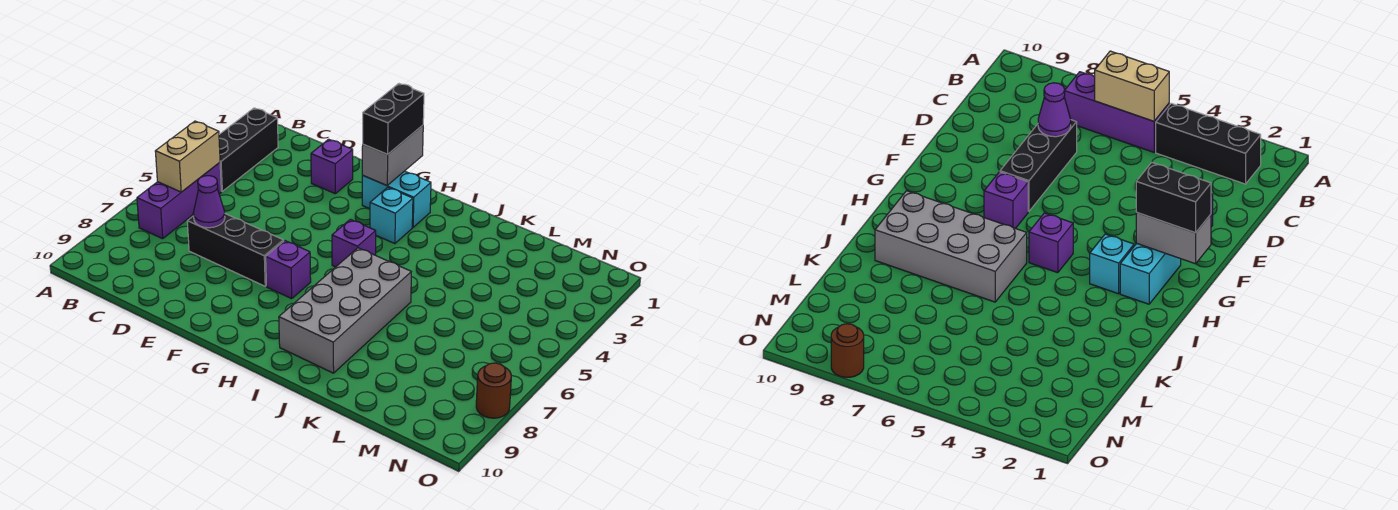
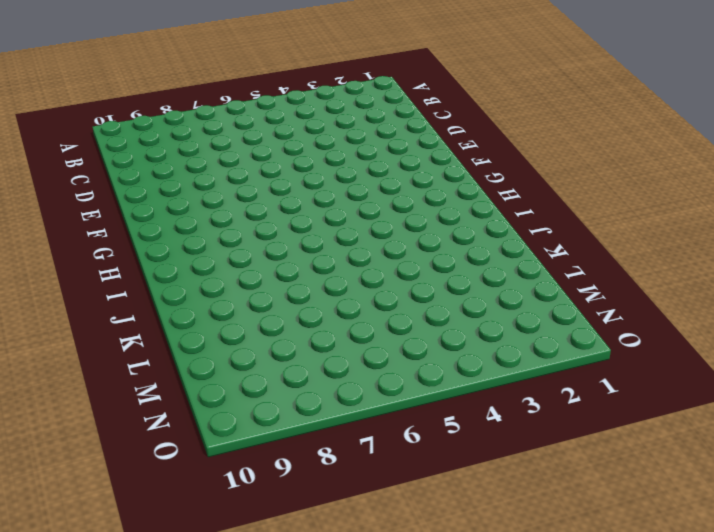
none -> black brick B2:B4 level 1
none -> purple brick B5:B7 level 1
none -> black brick D7:F7 level 1

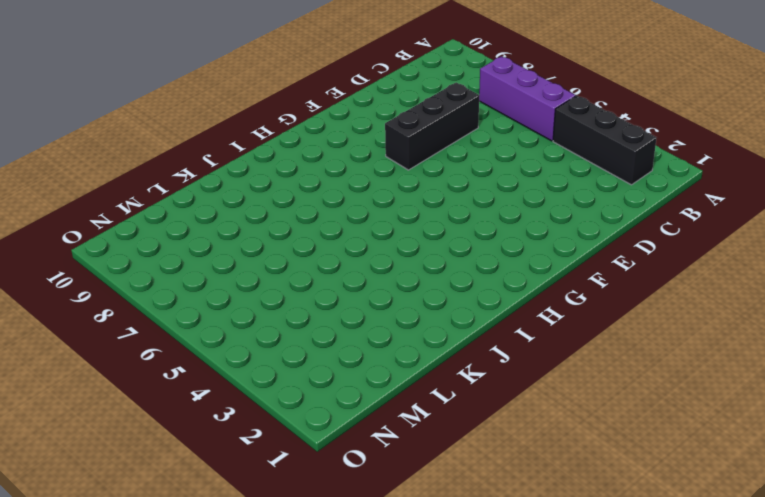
none -> purple brick E2 level 1
none -> cyan brick G2:H2 level 1
none -> purple brick G7 level 1

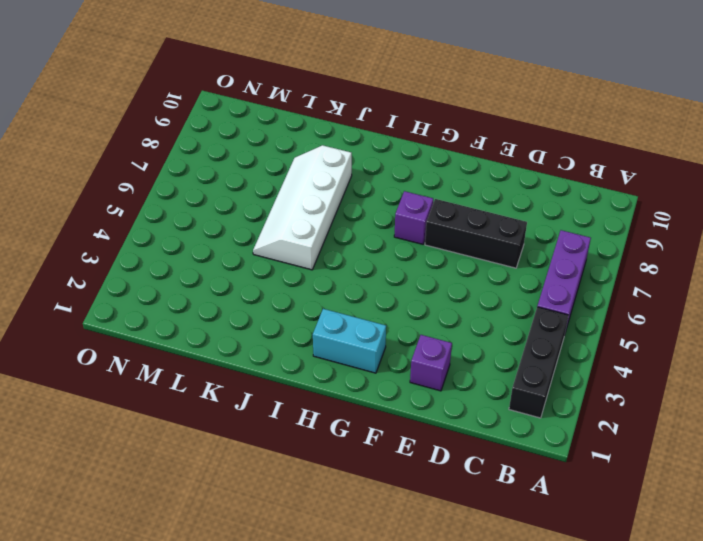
white slope J5:K8 level 1 top J -> grey brick I6:J9 level 1
none -> cyan brick H3 level 1
none -> purple brick H5 level 1
none -> brown round brick O8 level 1

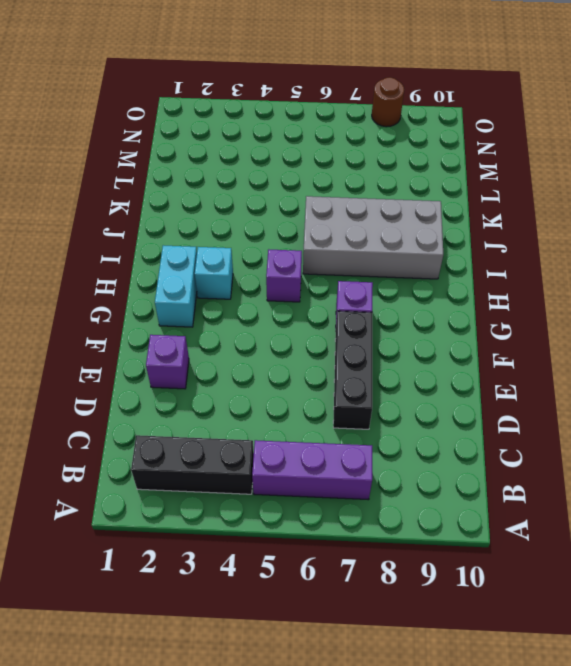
none -> tan brick B5:B6 level 2
none -> purple cone D7 level 2
none -> grey brick G1:G2 level 2

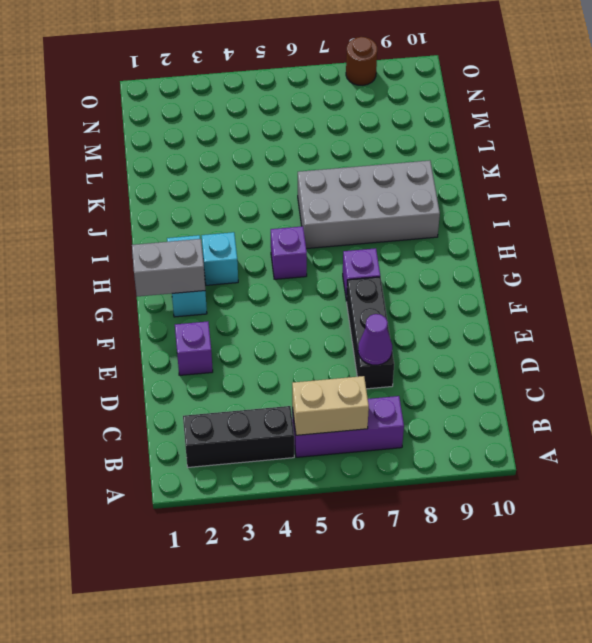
none -> black brick G1:G2 level 3

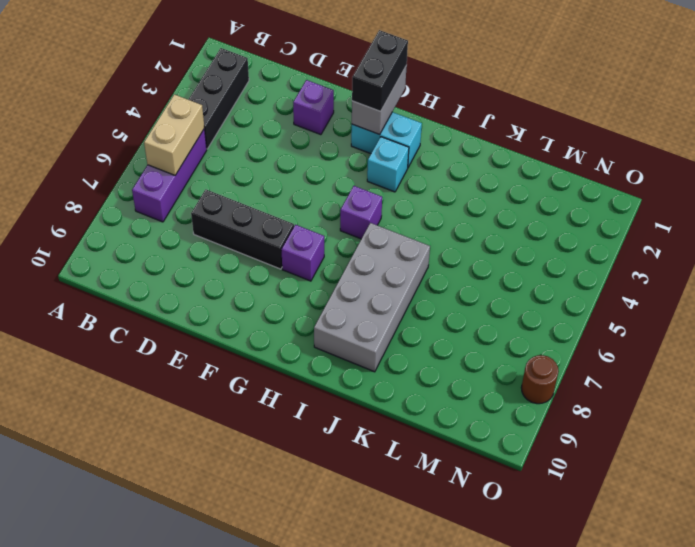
none -> purple cone D7 level 2

